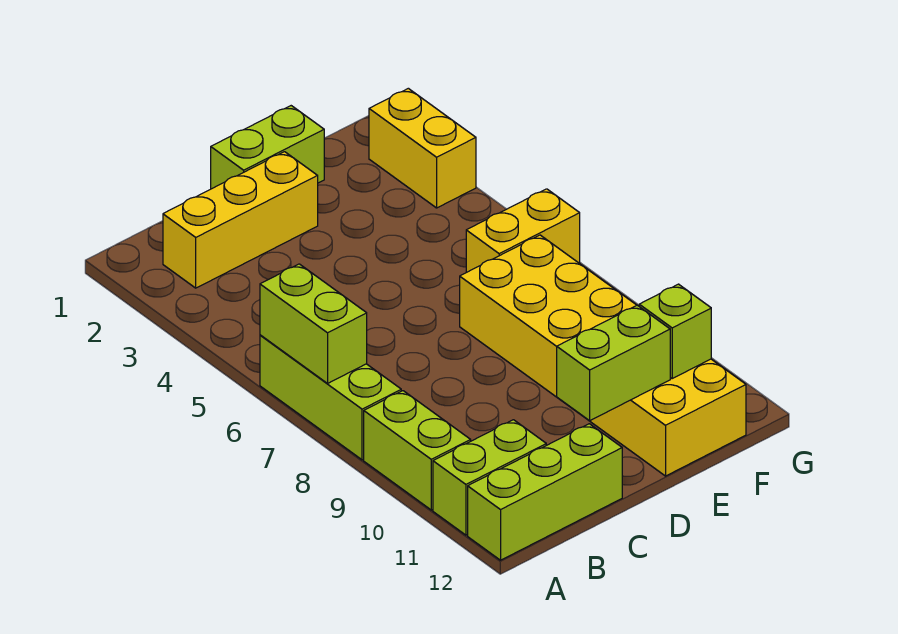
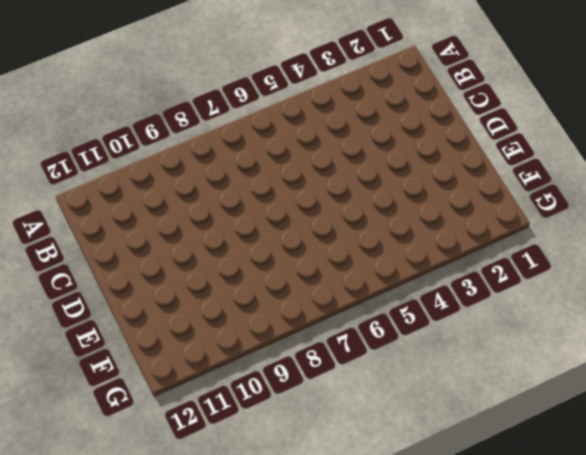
none -> lime brick A6:A8 level 1
none -> lime brick A9:A10 level 1
none -> lime brick A11:B11 level 1

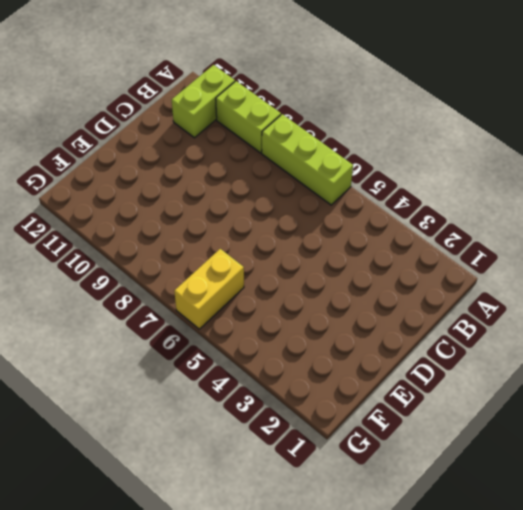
none -> lime brick A12:C12 level 1
none -> yellow brick B2:D2 level 1
none -> lime brick D1:E1 level 1

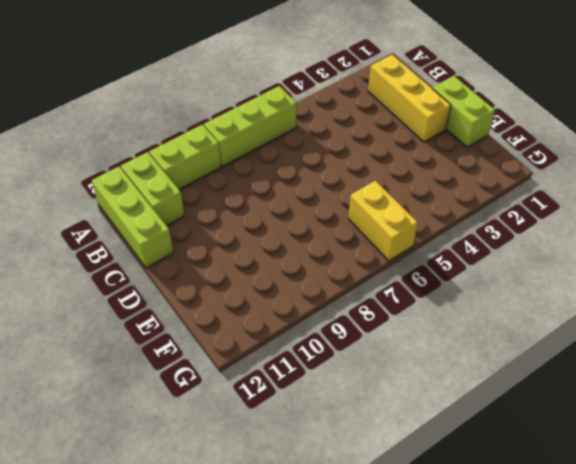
none -> yellow brick E7:F12 level 1
none -> yellow brick G2:G3 level 1
none -> lime brick A6:A7 level 2

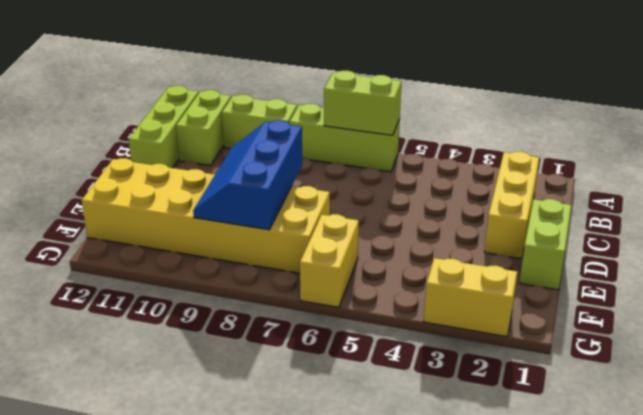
blue slope D8:F9 level 2 top 8 -> none
none -> lime brick D11:E11 level 2
none -> lime brick F11 level 2

